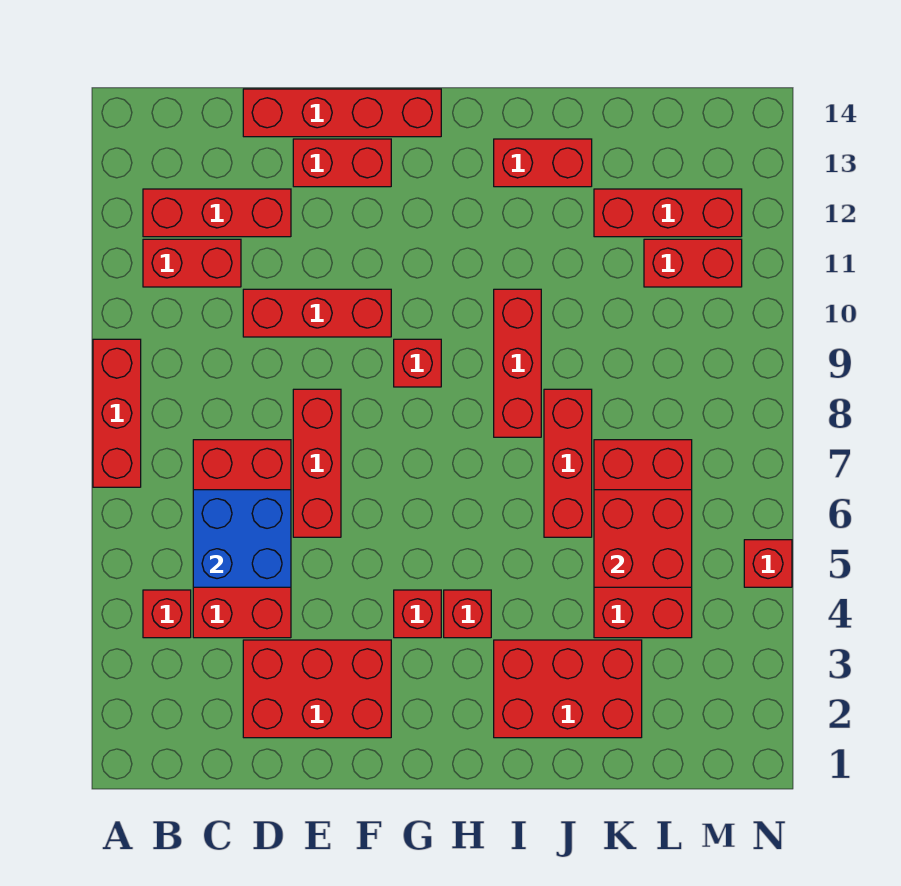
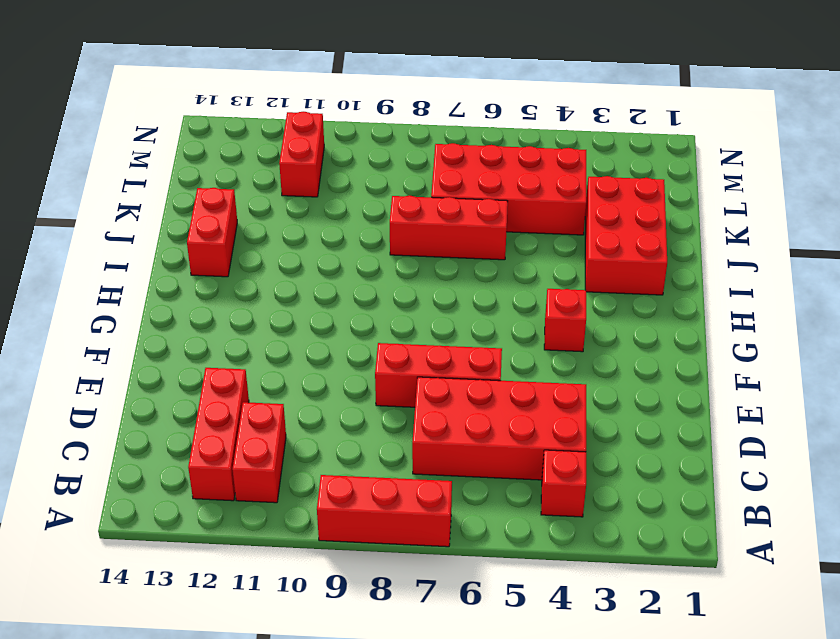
none -> red brick D2:F3 level 1
none -> red brick D10:F10 level 1
none -> red brick D14:G14 level 1

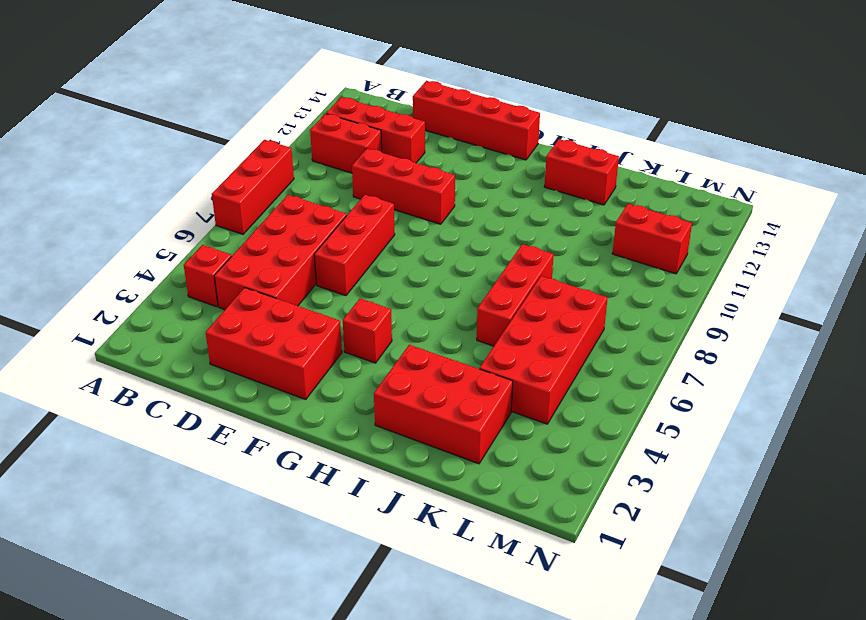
none -> red brick E13:F13 level 1
none -> red brick G9 level 1
none -> red brick H4 level 1

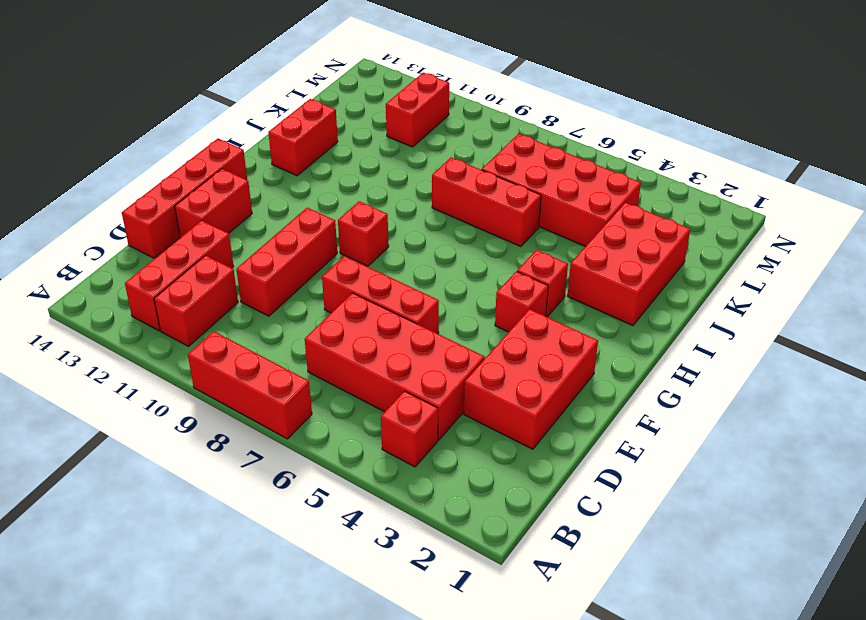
none -> red brick I8:I10 level 1
none -> red brick K12:M12 level 1
none -> red brick N5 level 1

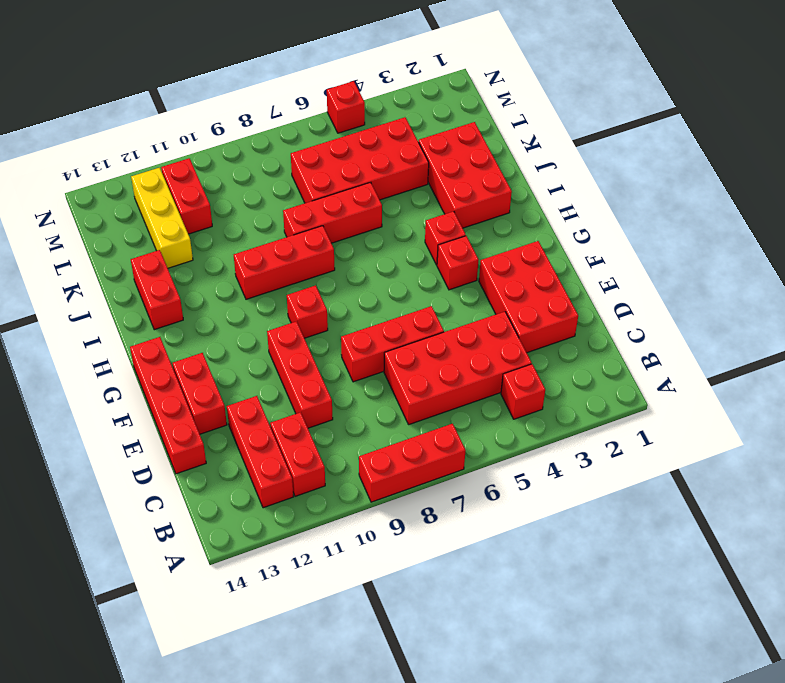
yellow brick K12:M12 level 1 -> red brick K12:M12 level 1
none -> blue brick C5:D6 level 2
none -> red brick K5:L6 level 2

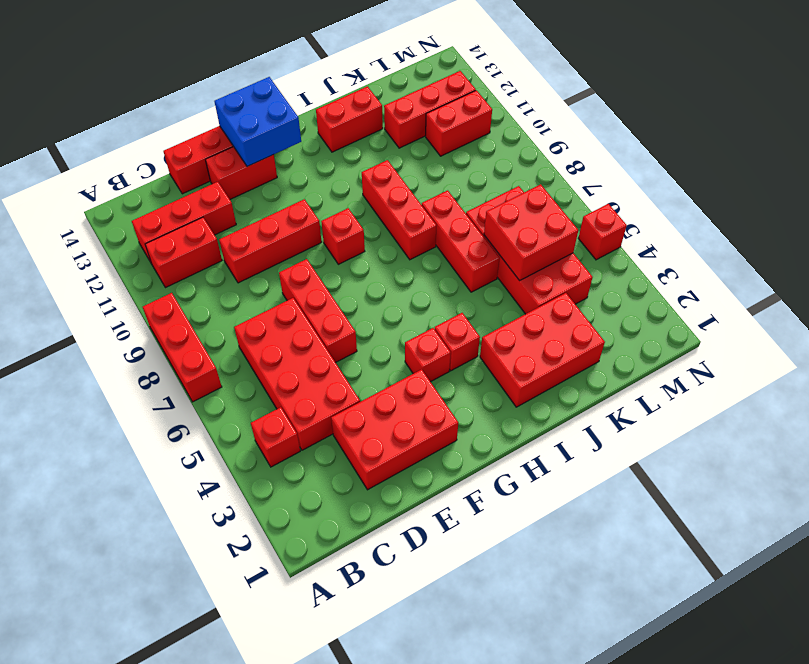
blue brick F13:G14 level 2 -> blue brick C5:D6 level 2

